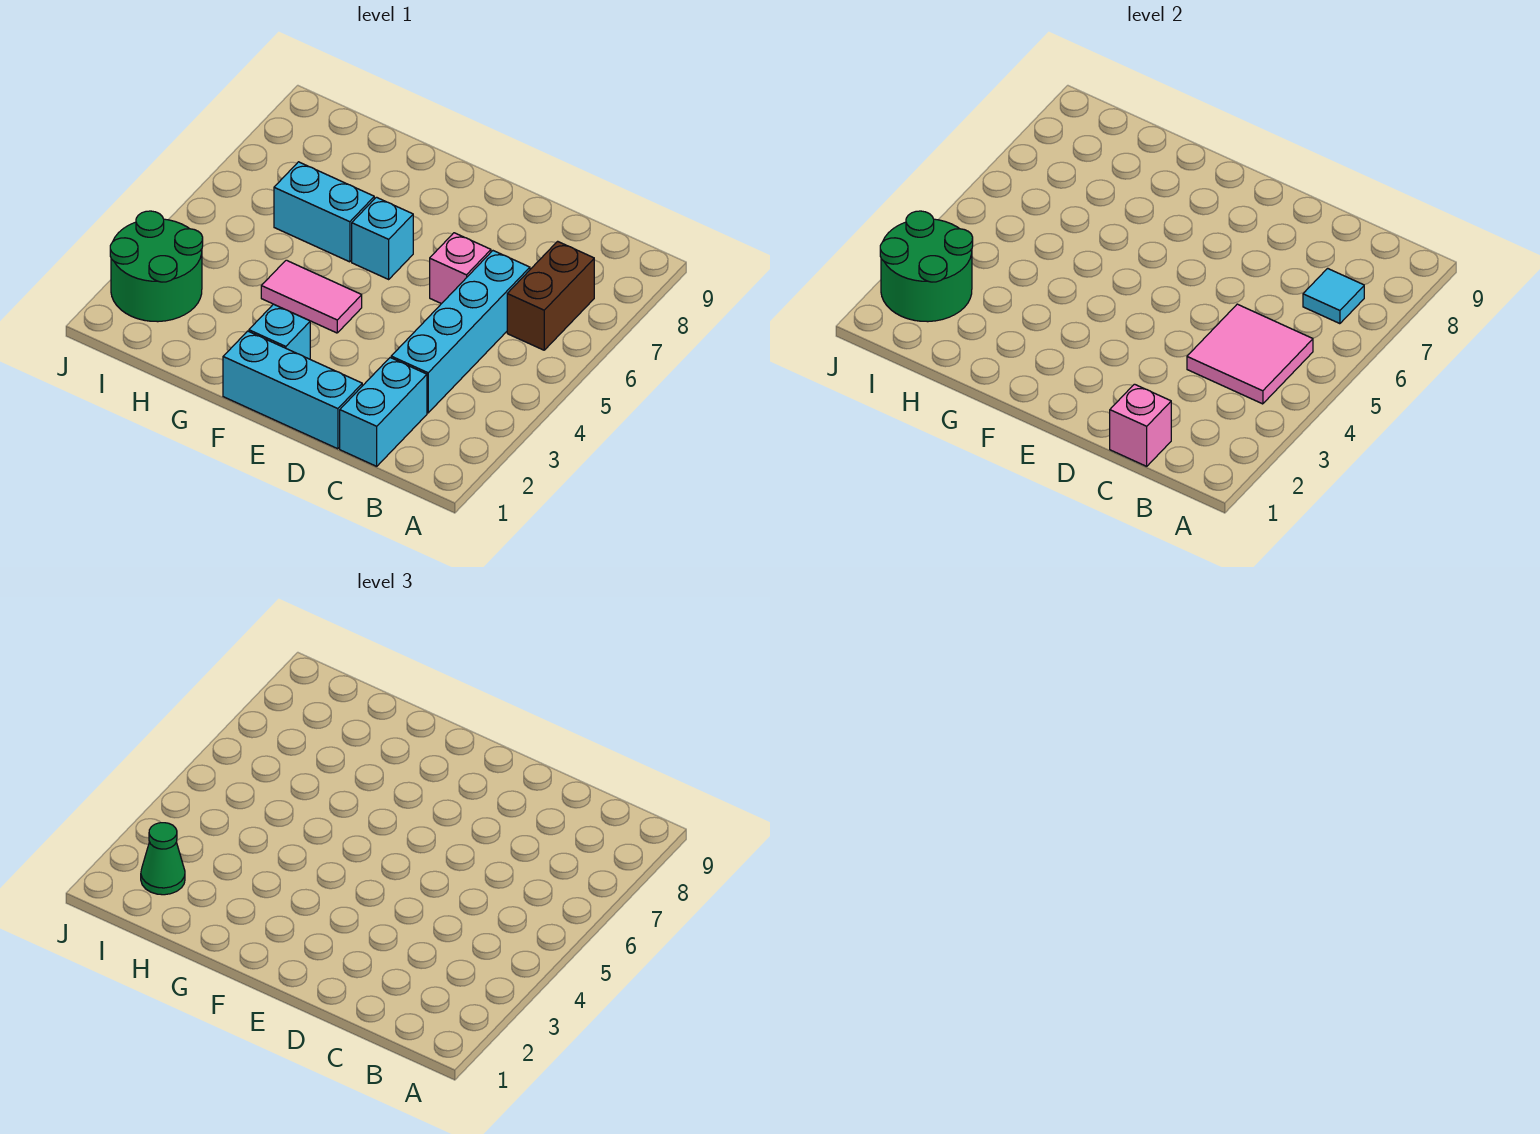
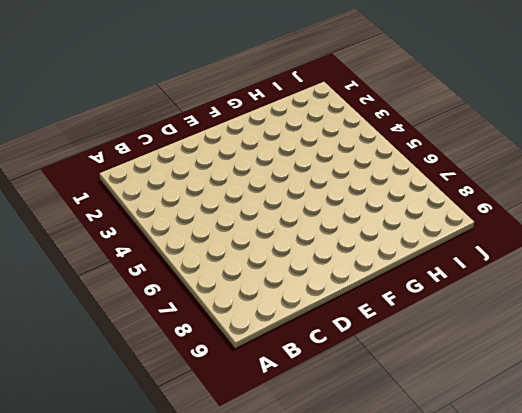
none -> brown brick B6:B7 level 1
none -> cyan brick C1:C2 level 1
none -> cyan brick C3:C6 level 1

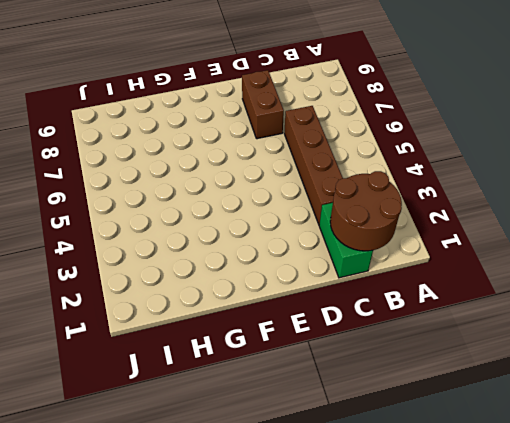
brown round brick B1:C2 level 2 -> pink brick C1 level 2
green brick C1:C2 level 1 -> cyan brick C1:C2 level 1
brown brick C3:C6 level 1 -> cyan brick C3:C6 level 1
brown brick D7:D8 level 1 -> brown brick B6:B7 level 1
none -> cyan brick D1:F1 level 1
none -> pink brick D6 level 1
none -> cyan brick F2 level 1

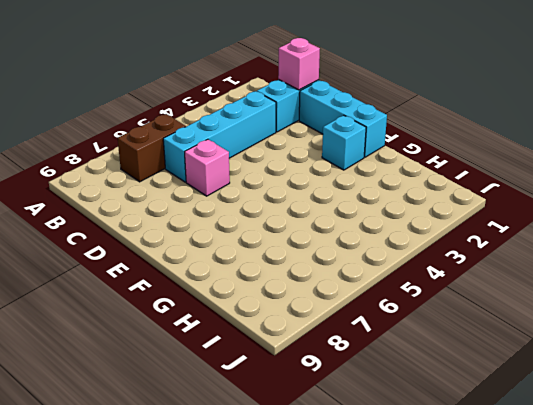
none -> pink tile F4:G4 level 1
none -> cyan brick F6 level 1
none -> cyan brick G6:H6 level 1

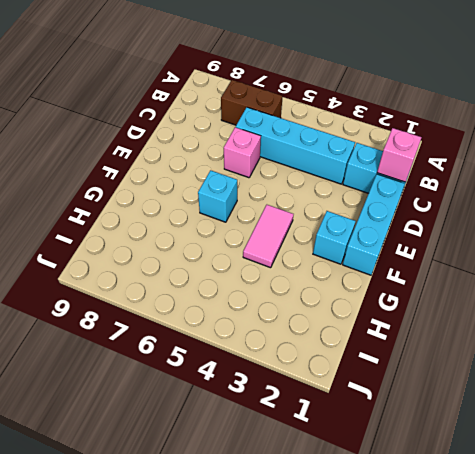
none -> cyan brick G6:H6 level 1
none -> green round brick I2:J3 level 1
none -> pink tile B4:C5 level 2

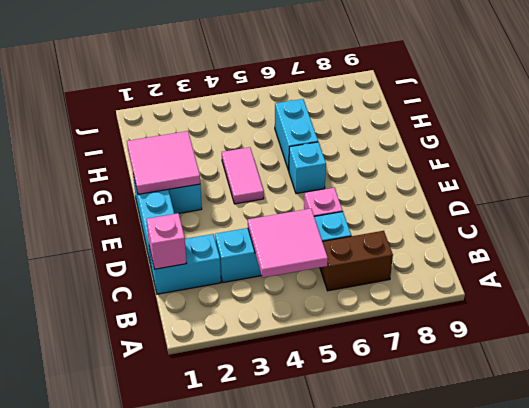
pink tile F1:G2 level 2 -> none
none -> green round brick I2:J3 level 1
none -> cyan tile B7 level 2
none -> green round brick I2:J3 level 2

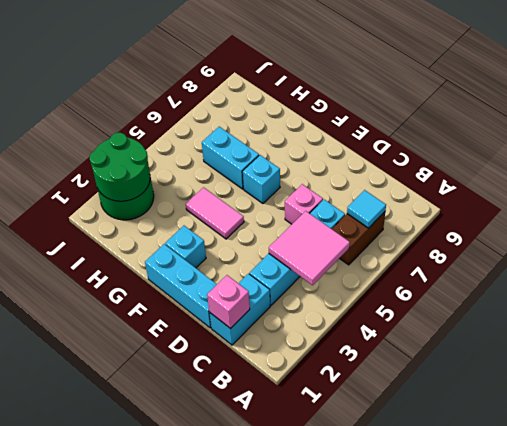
none -> green cone I2 level 3

